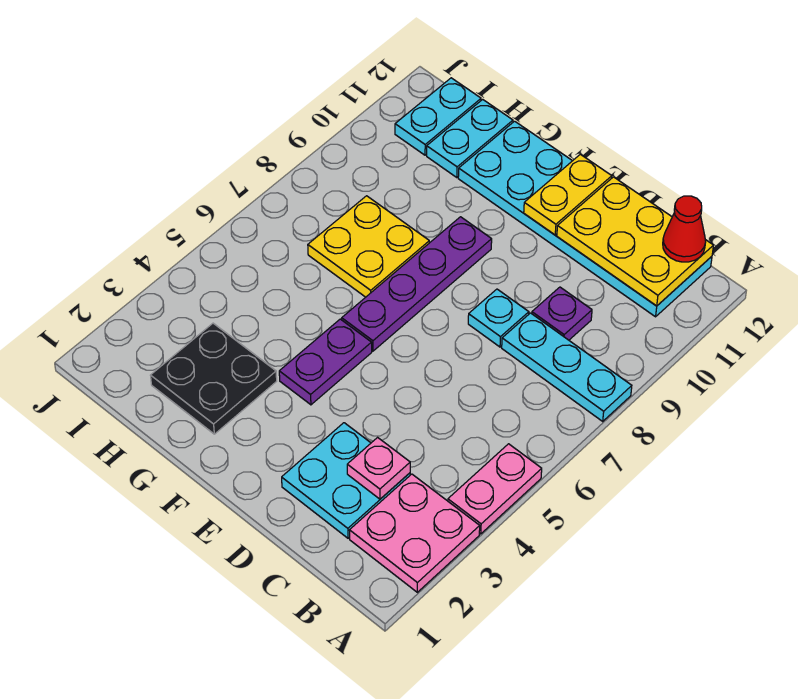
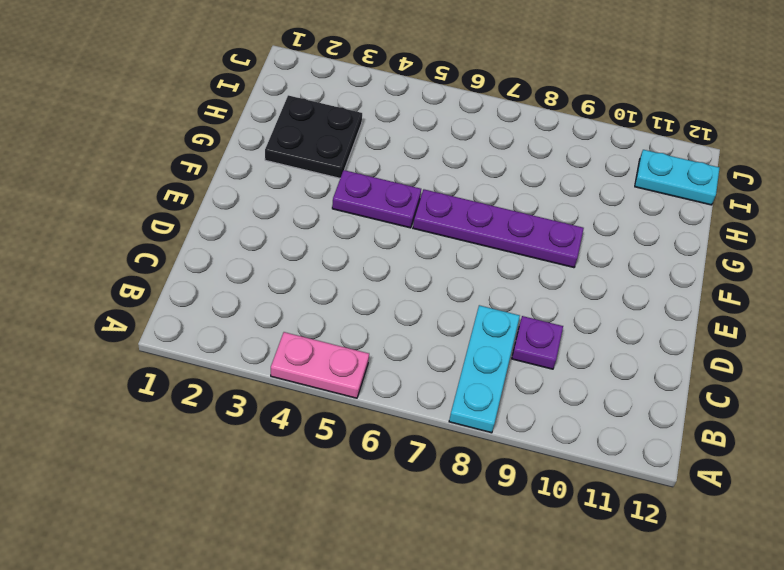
none -> pink plate A2:B3 level 1
none -> cyan plate B11:G12 level 1
none -> cyan plate C2:D3 level 1

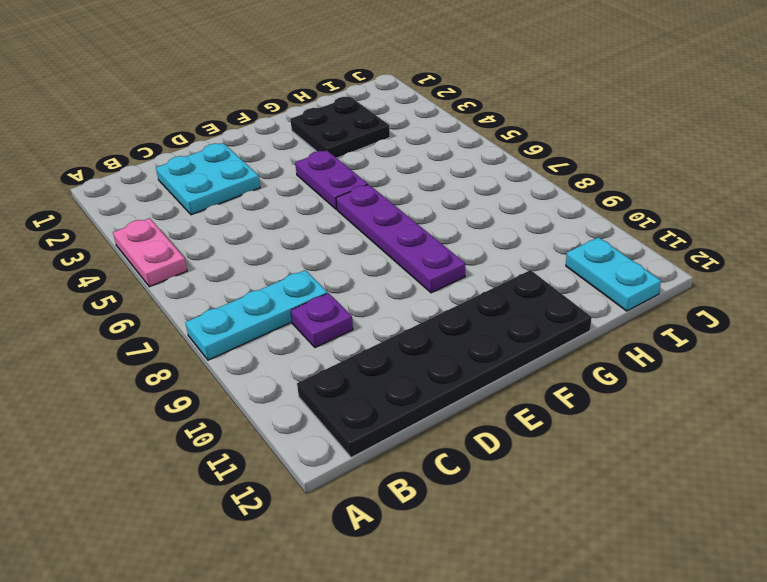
black plate B11:G12 level 1 -> cyan plate B11:G12 level 1
none -> pink plate A2:B3 level 1
none -> cyan plate D8 level 1
none -> yellow plate G7:H8 level 1

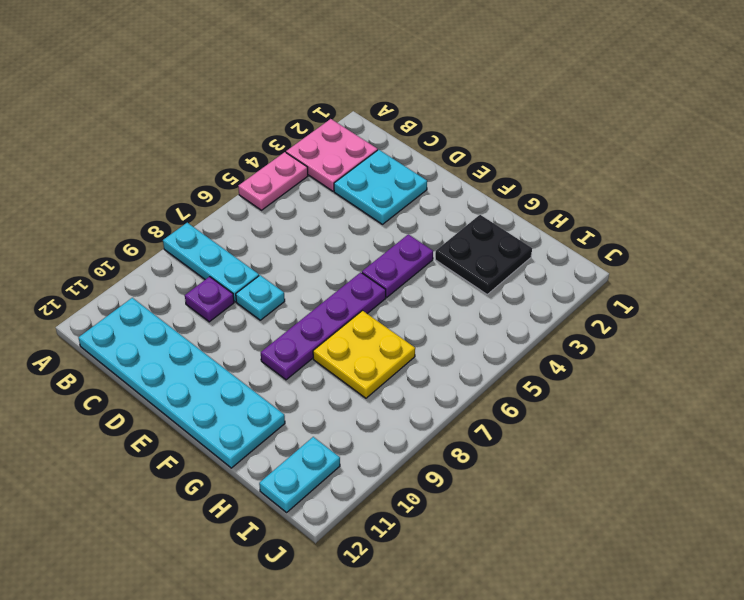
none -> cyan plate H11:H12 level 1
none -> yellow plate B11:D12 level 2
none -> pink plate C3 level 2

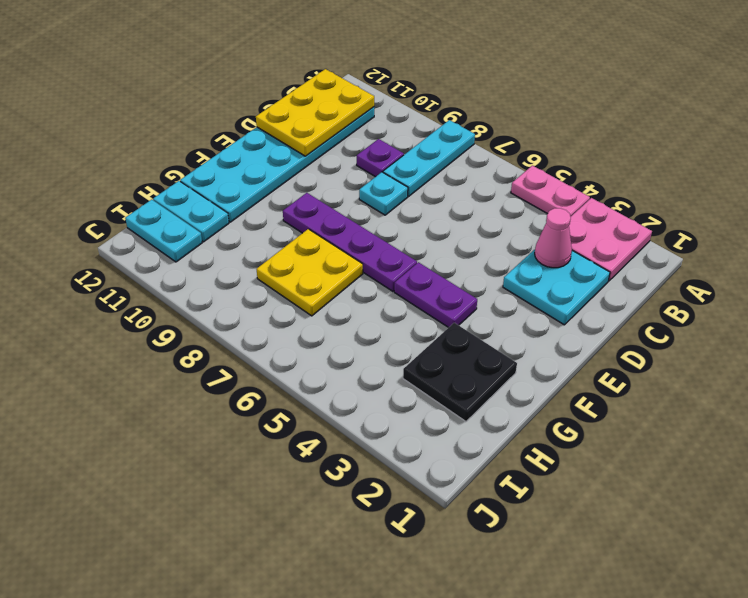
pink cone C3 level 2 -> pink plate C3 level 2
none -> yellow plate E11:E12 level 2
none -> red cone B12 level 3

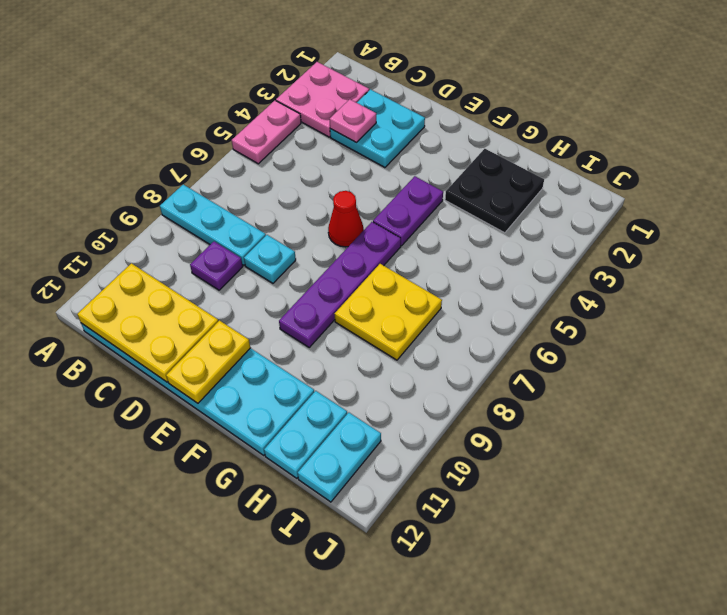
red cone E6 level 1 -> red cone B12 level 3

